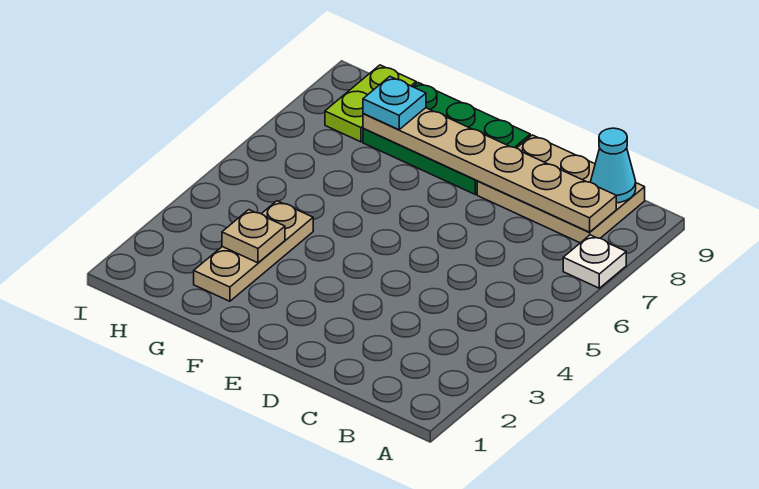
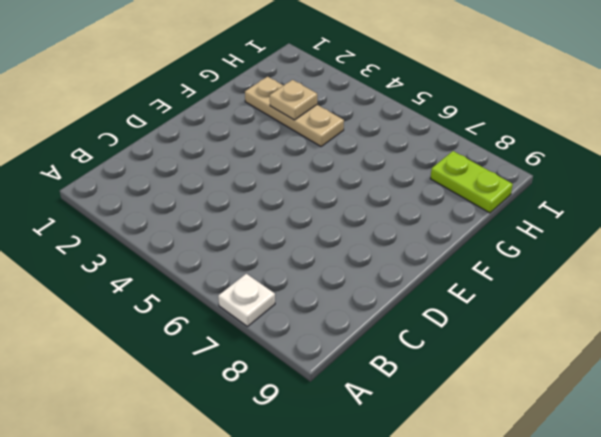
none -> tan plate B8:D9 level 1
none -> green plate E8:G9 level 1

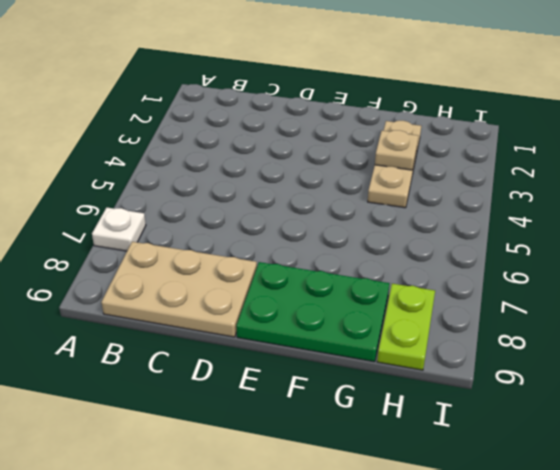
none -> tan plate B8:G8 level 2
none -> cyan cone B9 level 2

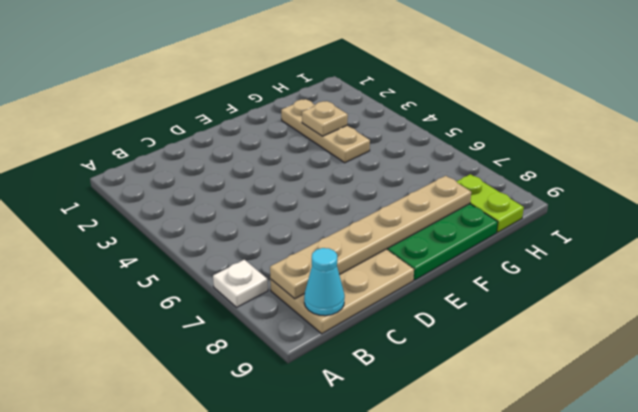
none -> cyan plate G8 level 3

